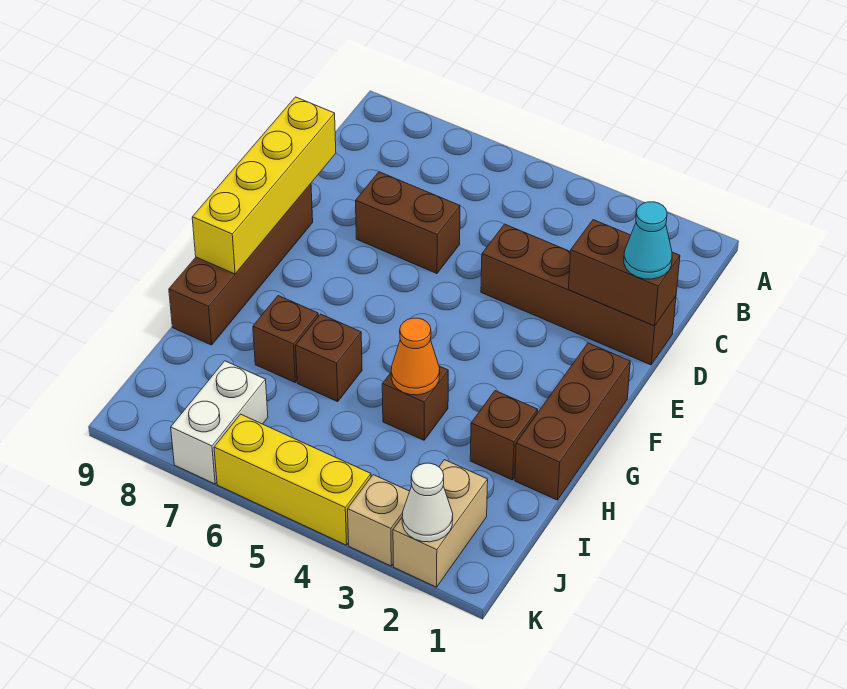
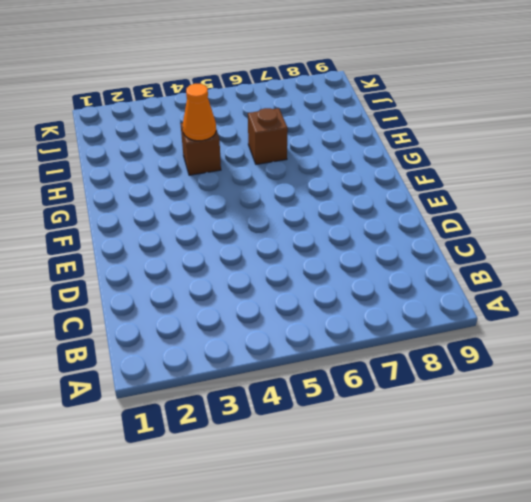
none -> brown brick D1:D4 level 1
none -> brown brick D6:D7 level 1
none -> brown brick E9:H9 level 1

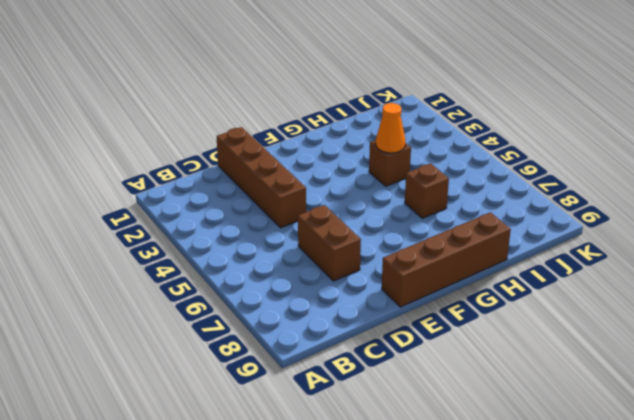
none -> brown brick F1:H1 level 1
none -> brown brick H2 level 1
none -> brown brick H7 level 1

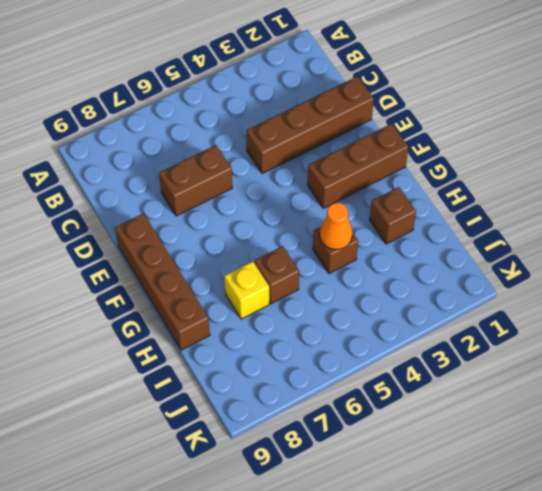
brown brick F1:F3 level 1 -> brown brick F1:H1 level 1
yellow brick H7 level 1 -> brown brick H7 level 1
none -> tan brick J2:K2 level 1
none -> white brick J7:K7 level 1
none -> tan brick K3 level 1

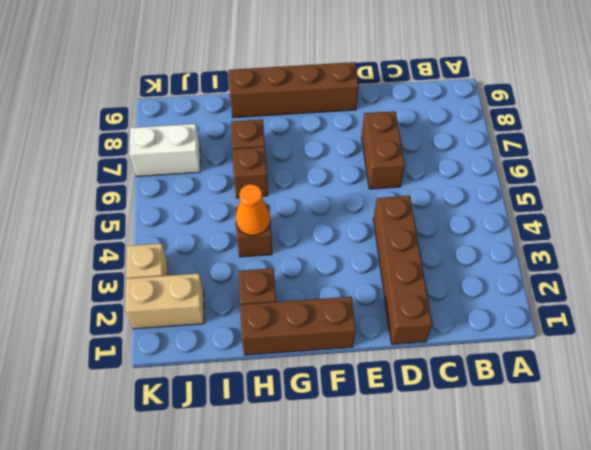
none -> yellow brick K4:K6 level 1
none -> brown brick D1:D2 level 2
none -> yellow brick D9:G9 level 2

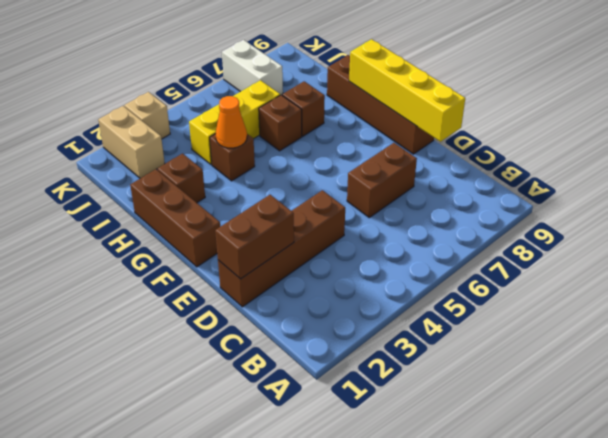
yellow brick I4:I6 level 1 -> yellow brick K4:K6 level 1
none -> white cone K2 level 2
none -> cyan cone D1 level 3

